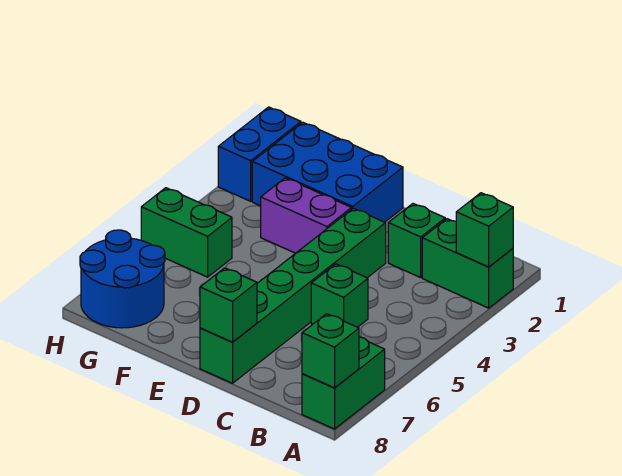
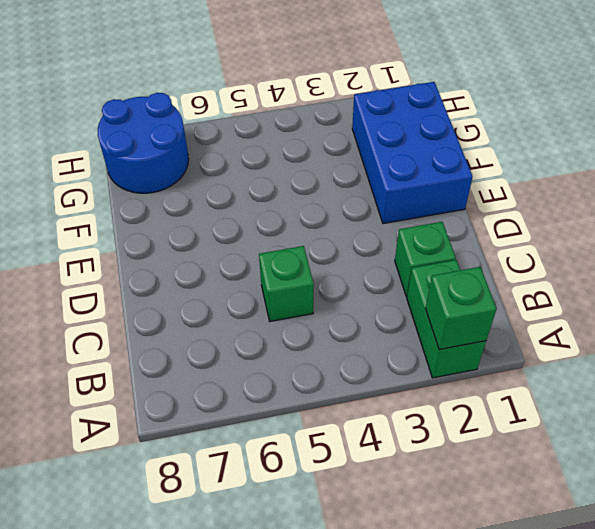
none -> green brick A7:A8 level 1
none -> green brick D3:D8 level 1
none -> purple brick E3:F3 level 1

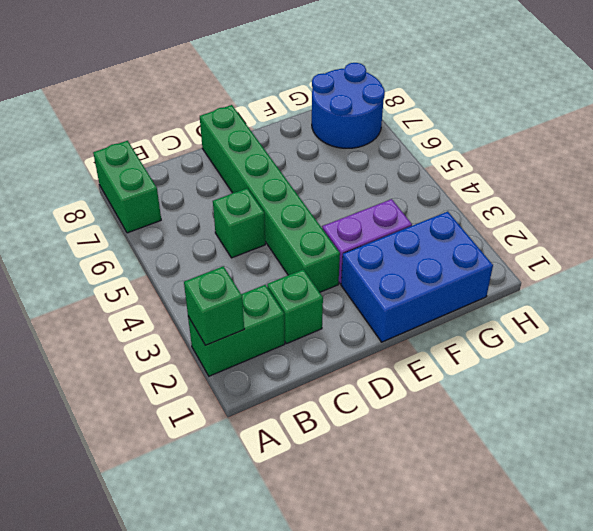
none -> green brick G5:H5 level 1
none -> blue brick H1:H2 level 1
none -> green brick A8 level 2

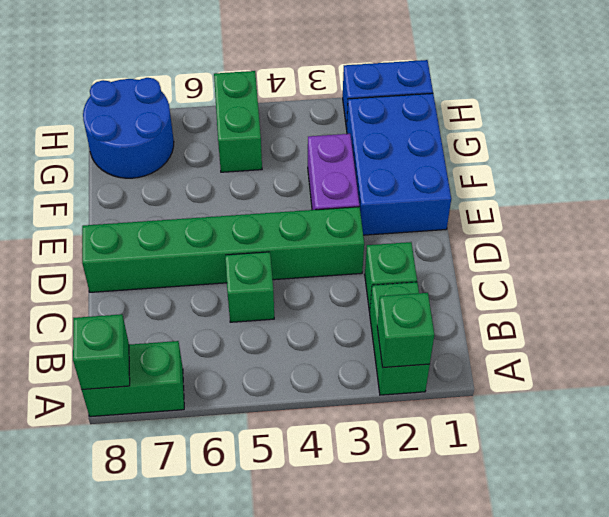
none -> green brick D8 level 2

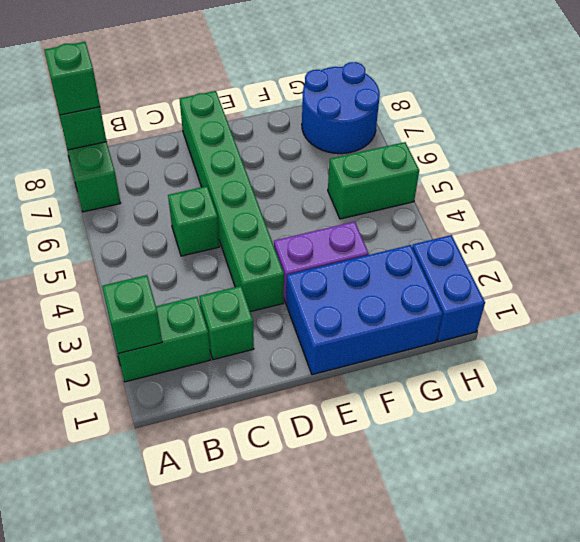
green brick A8 level 3 -> green brick D8 level 2

